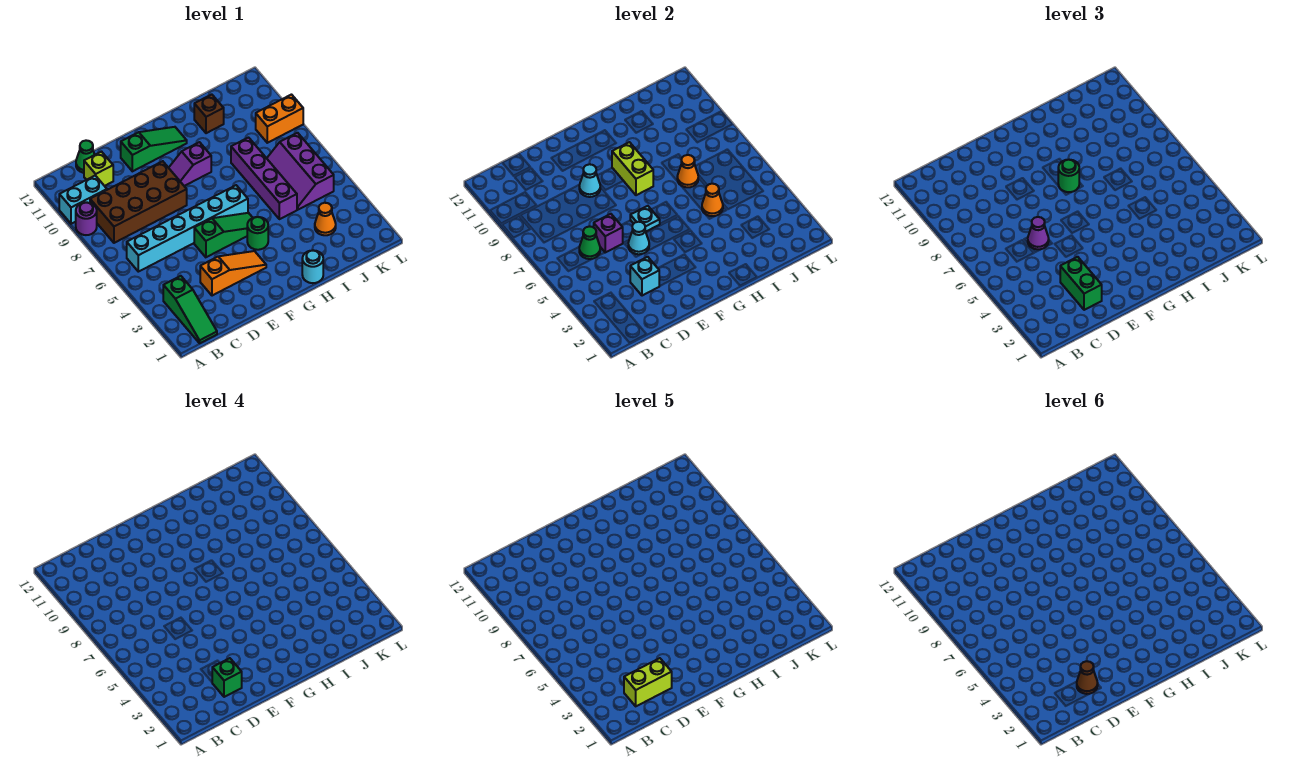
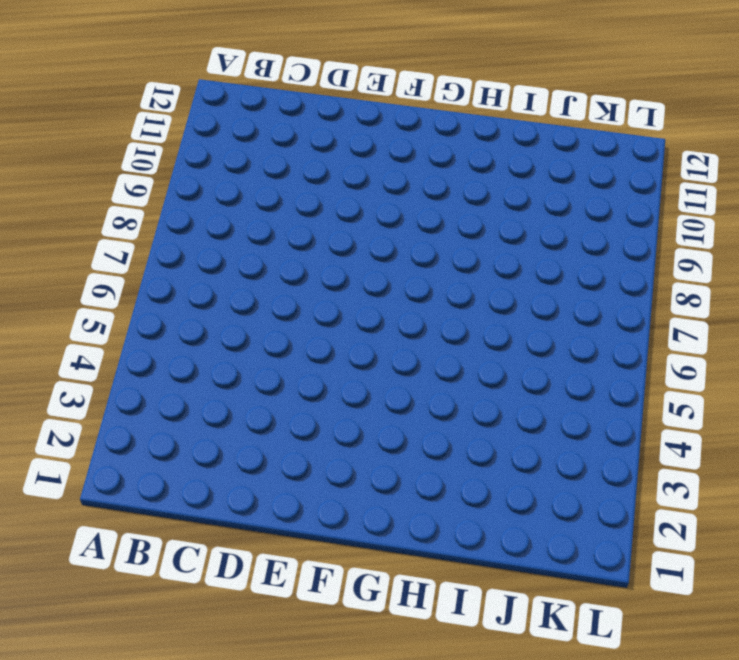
none -> purple round brick A9 level 1
none -> cyan brick A10:B10 level 1
none -> green slope B1:B3 level 1 top 3
none -> cyan brick B6:G6 level 1

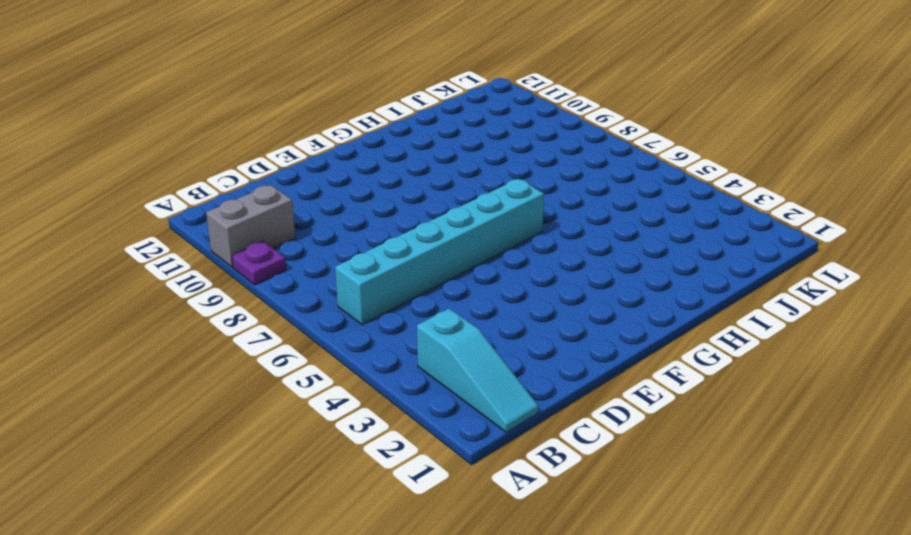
purple plate A9 level 1 -> purple round brick A9 level 1
grey brick A10:B10 level 1 -> cyan brick A10:B10 level 1
cyan slope B1:B3 level 1 top 3 -> green slope B1:B3 level 1 top 3
none -> brown brick B8:E9 level 1
none -> lime brick C11 level 1
none -> green cone C12 level 1
none -> orange slope D3:F3 level 1 top D

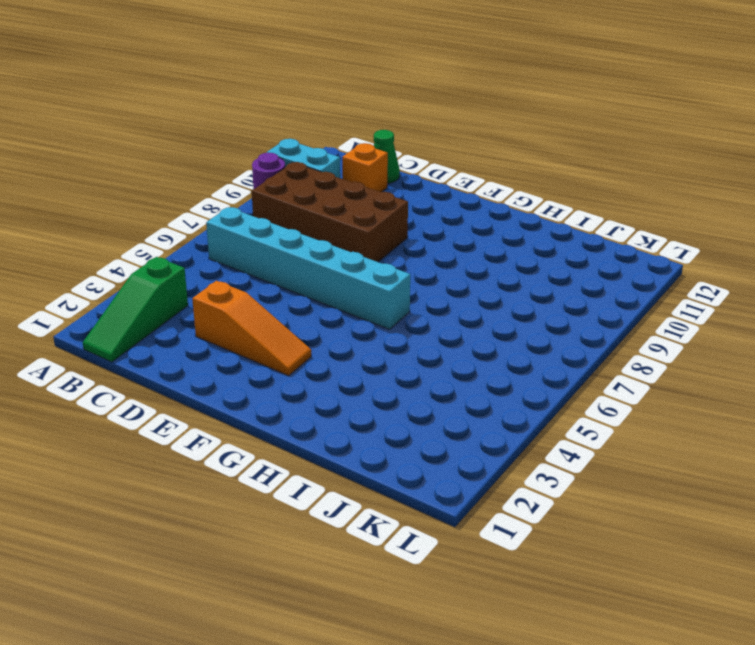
orange brick C11 level 1 -> lime brick C11 level 1
none -> green slope E5:G5 level 1 top E
none -> green slope E11:G11 level 1 top E
none -> purple slope F9:G9 level 1 top G
none -> green round brick G4 level 1

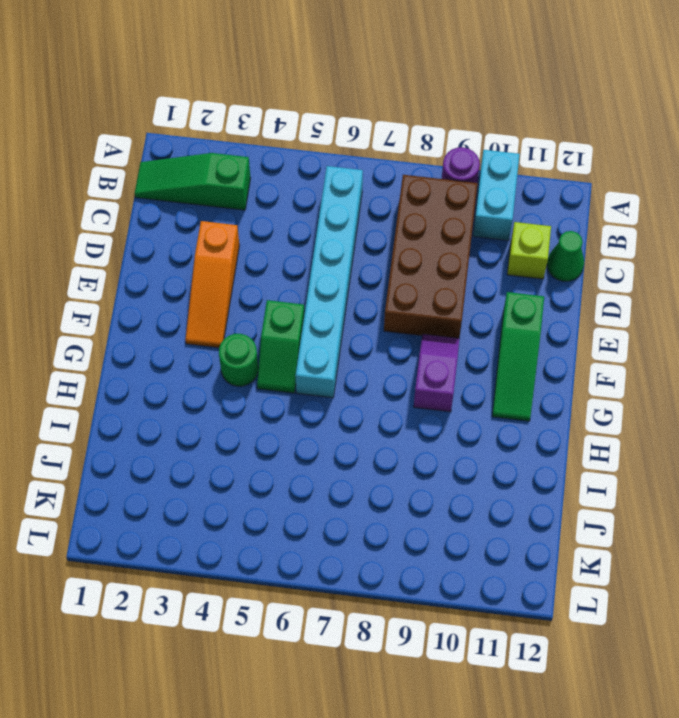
green slope F5:G5 level 1 top F -> green slope E5:G5 level 1 top E
none -> cyan round brick H1 level 1
none -> purple brick I5:I8 level 1
none -> brown brick I11 level 1
none -> orange cone J3 level 1

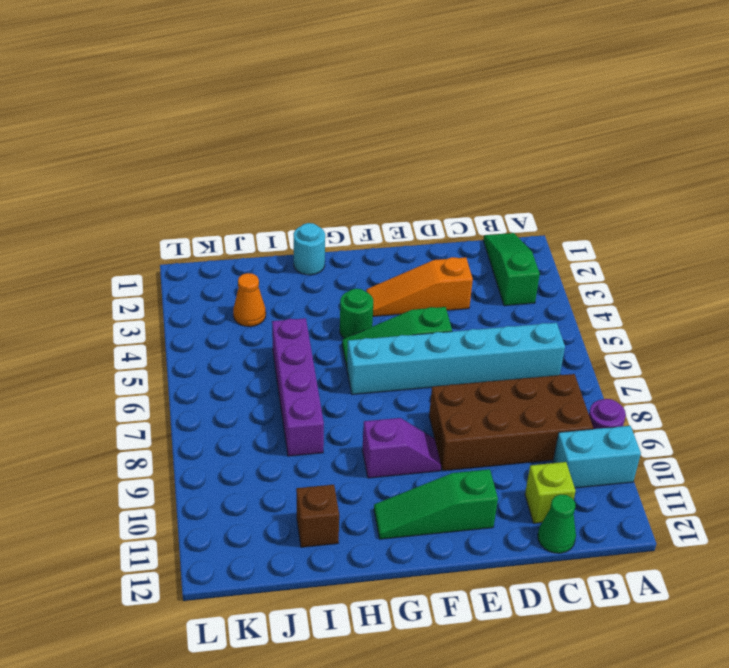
none -> purple slope J5:K7 level 1 top K
none -> orange brick K9:L9 level 1
none -> green cone C6 level 2
none -> cyan brick D3 level 2

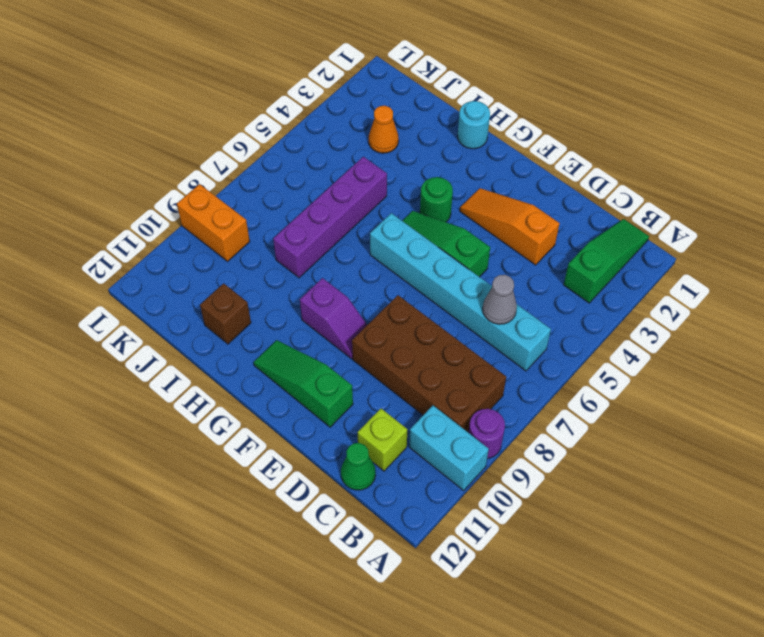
grey cone C6 level 2 -> green cone C6 level 2
none -> purple slope J5:K7 level 1 top K
none -> cyan brick D3 level 2
none -> purple brick D6 level 2
none -> cyan cone E5 level 2

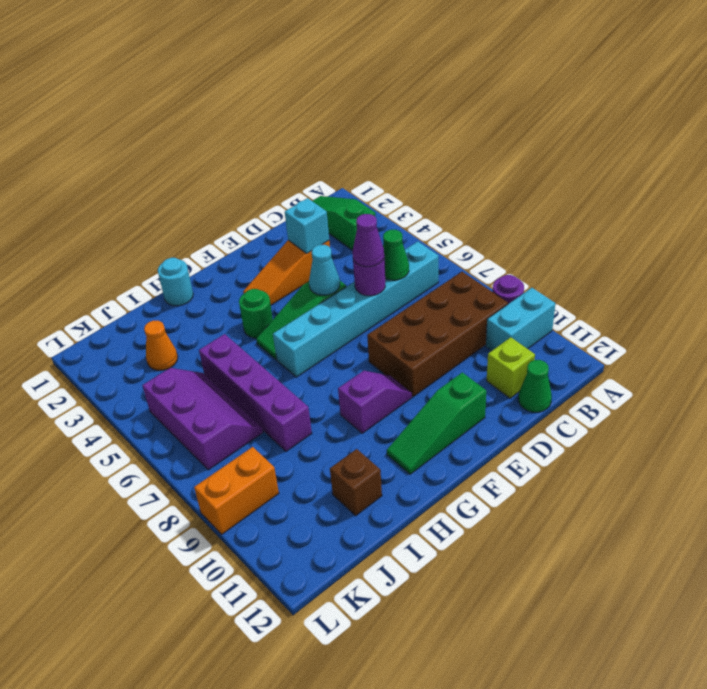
purple round brick D6 level 2 -> purple brick D6 level 2
none -> cyan cone E9 level 2
none -> cyan plate F6 level 2
none -> lime brick G8:G9 level 2
none -> orange cone I5 level 2

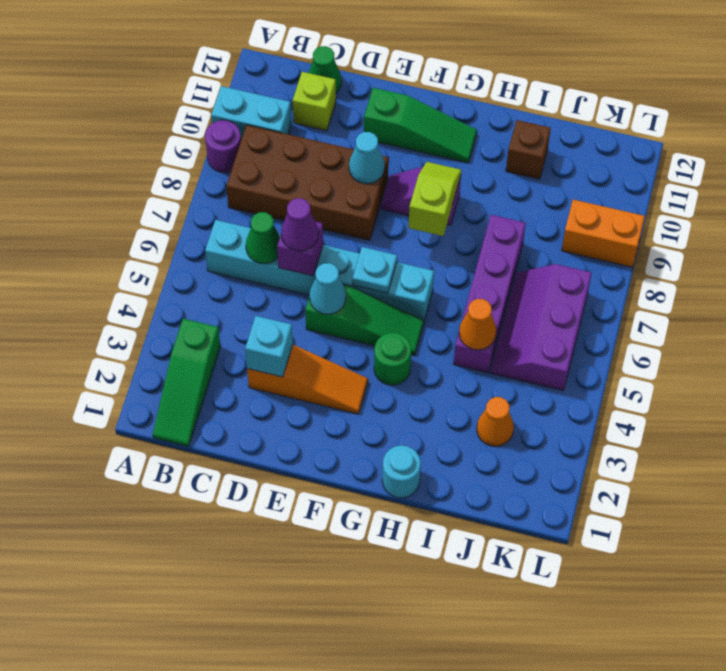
lime slope G8:G9 level 2 top 8 -> lime brick G8:G9 level 2
none -> orange cone I7 level 2
none -> green brick D2:D3 level 3
none -> green round brick G8 level 3
none -> green brick D2 level 4

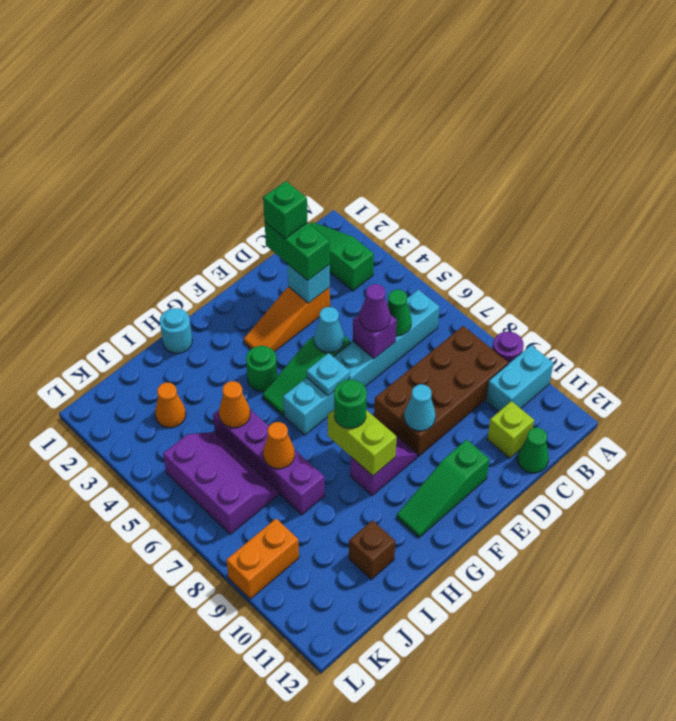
none -> lime brick C2:D2 level 5
none -> brown cone D2 level 6

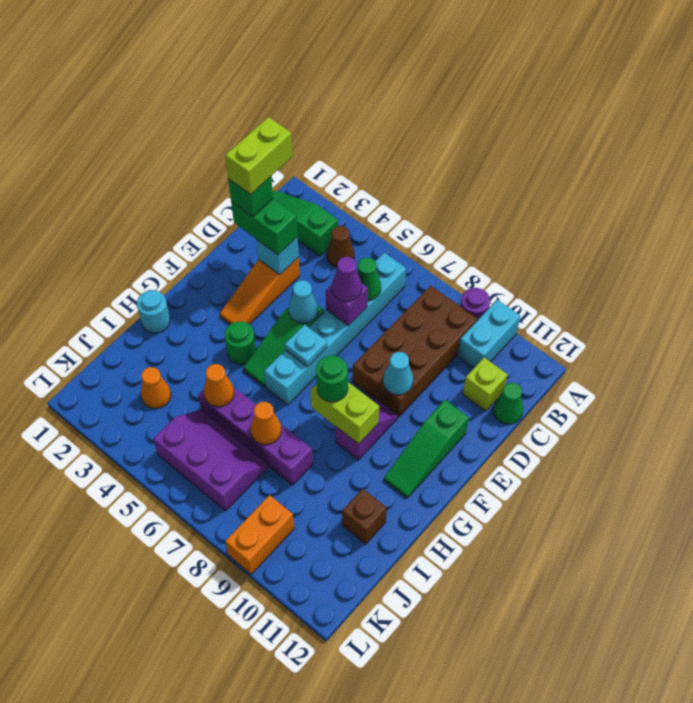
brown cone B4 level 1 -> brown cone D2 level 6

